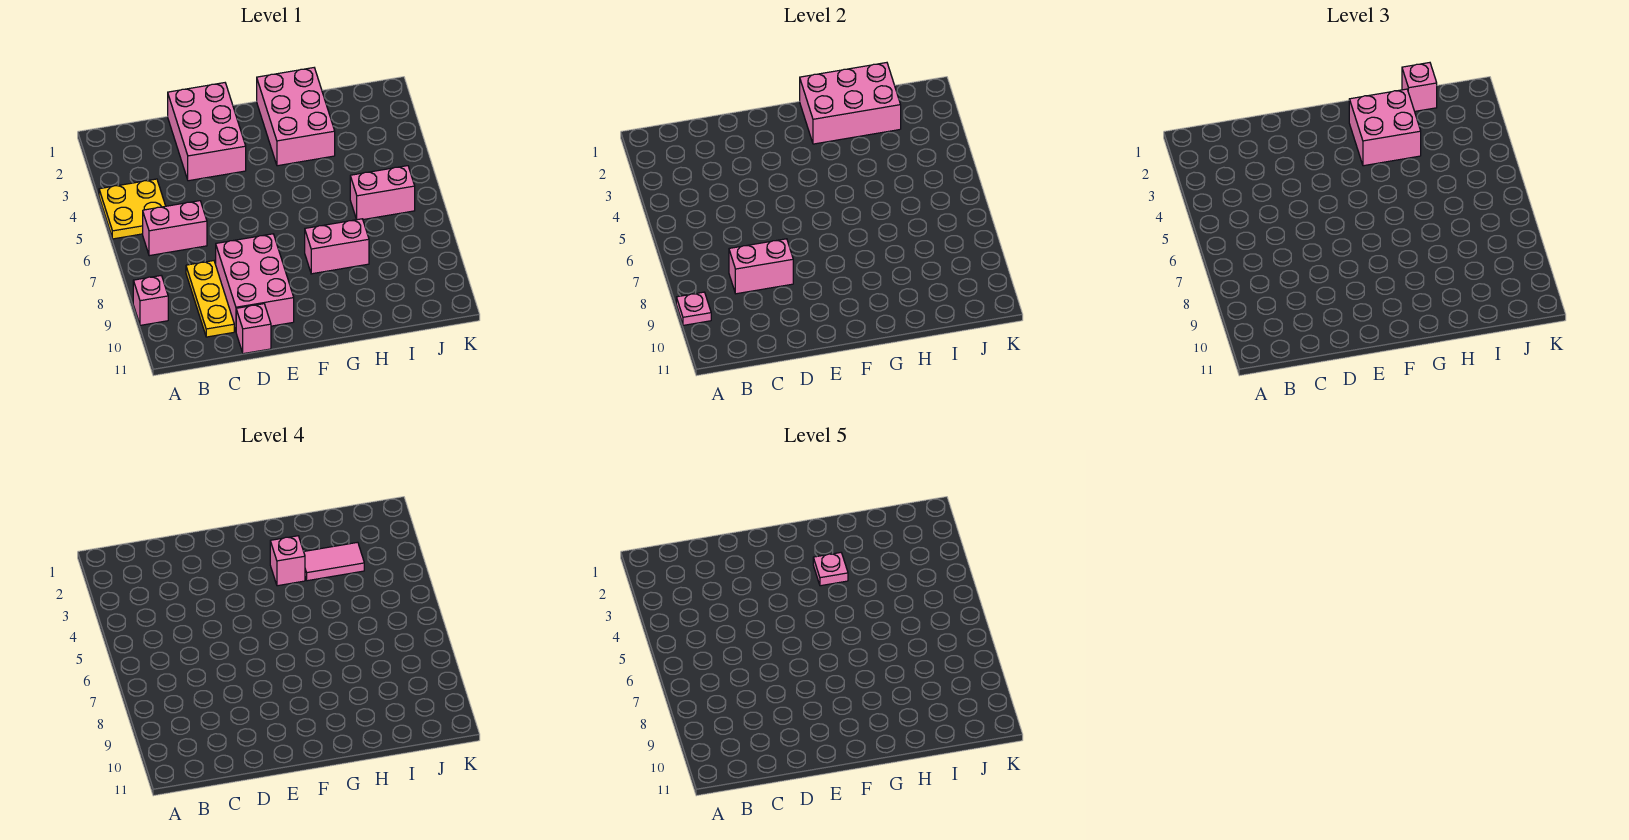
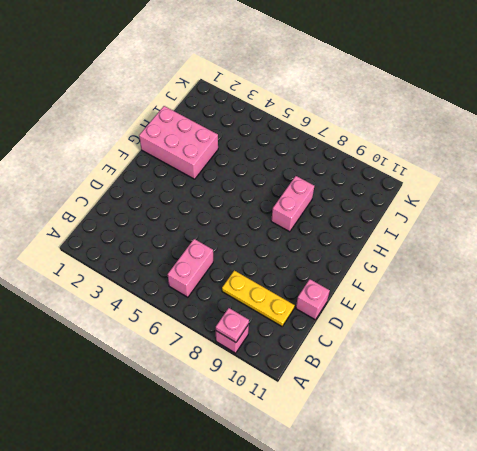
none -> yellow plate A4:B5 level 1
none -> pink brick D1:E3 level 1
none -> pink brick D8:E10 level 1

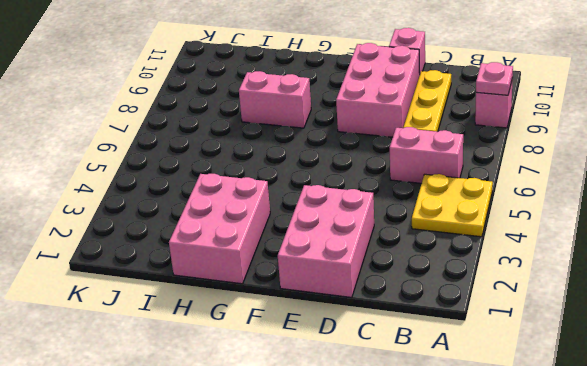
none -> pink brick I6:J6 level 1
none -> pink brick C8:D8 level 2
none -> pink brick G1:I2 level 2

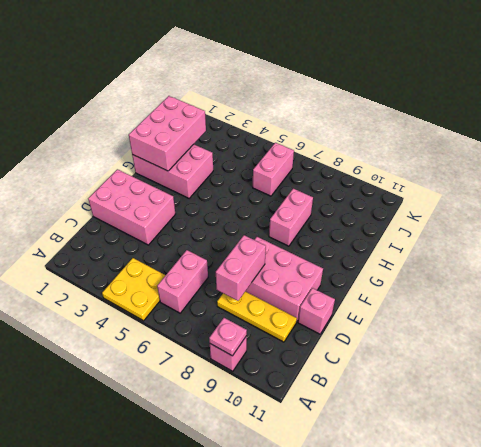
none -> pink brick G2:H3 level 3
none -> pink brick I1 level 3
none -> pink brick G3 level 4

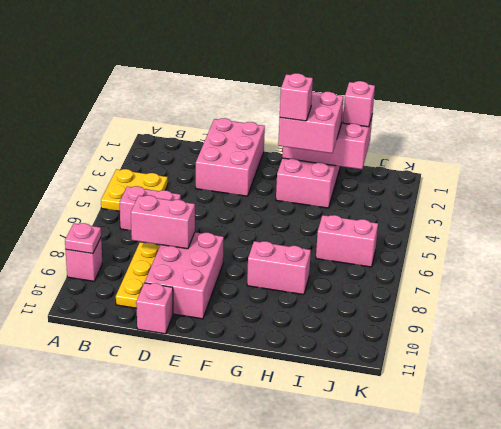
none -> pink tile H3:I3 level 4
none -> pink plate G3 level 5

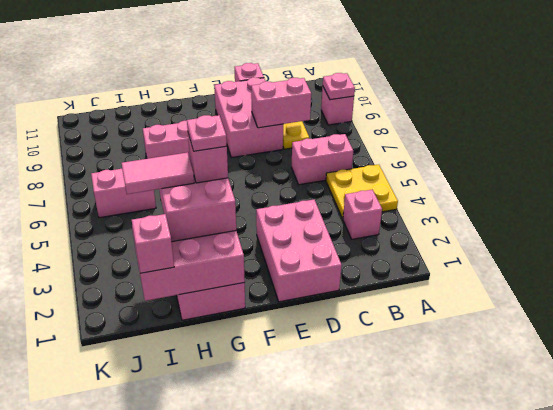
pink brick B3 level 1 -> none

